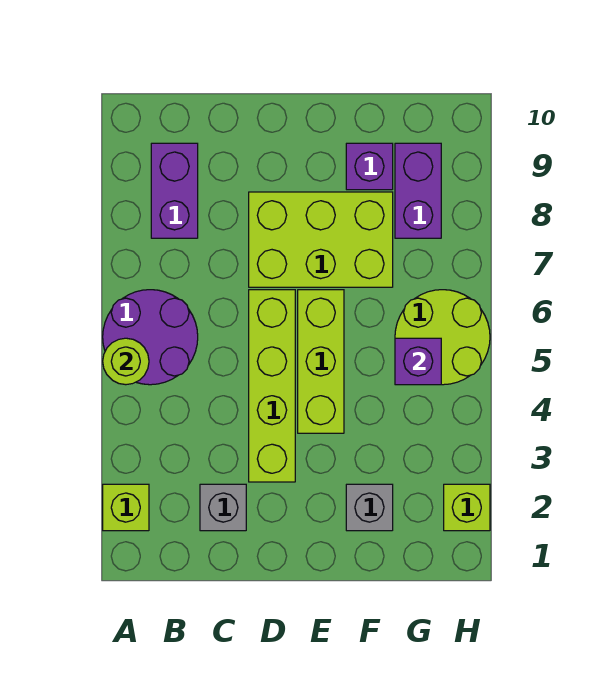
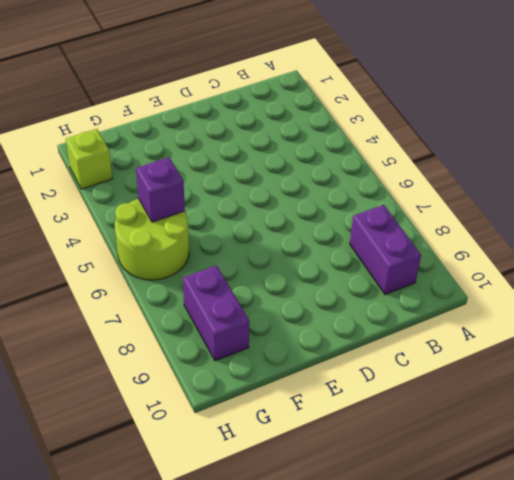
none -> lime brick A2 level 1
none -> purple round brick A5:B6 level 1
none -> grey brick C2 level 1

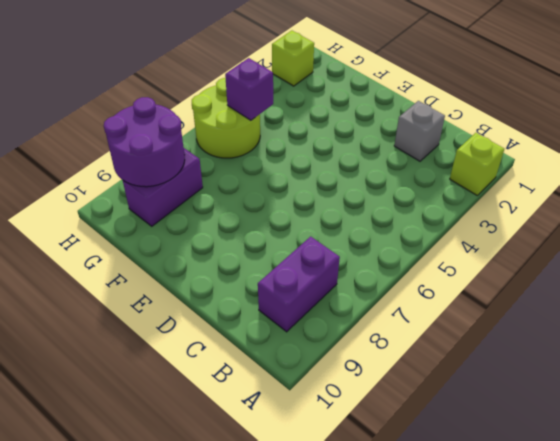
purple round brick G8:H9 level 2 -> purple round brick A5:B6 level 1
none -> lime brick D3:D6 level 1
none -> lime brick D7:F8 level 1
none -> lime brick E4:E6 level 1

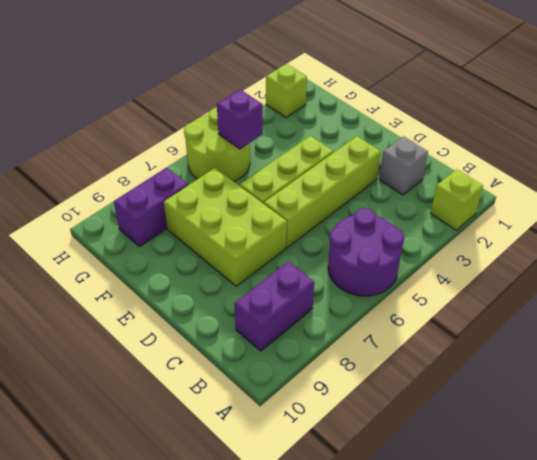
none -> grey brick F2 level 1
none -> purple brick F9 level 1
none -> lime round brick A5 level 2

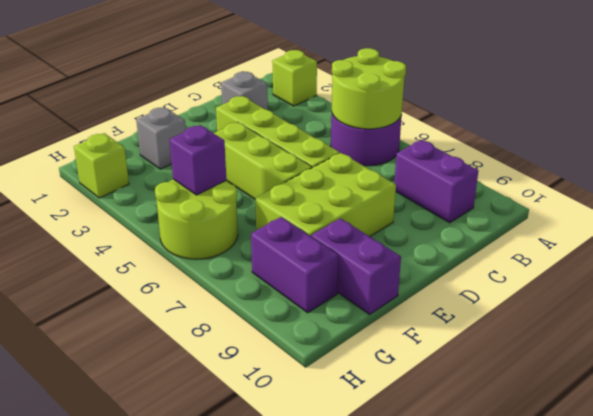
lime round brick A5:B6 level 2 -> lime round brick A5 level 2
purple brick F9:F10 level 1 -> purple brick F9 level 1

